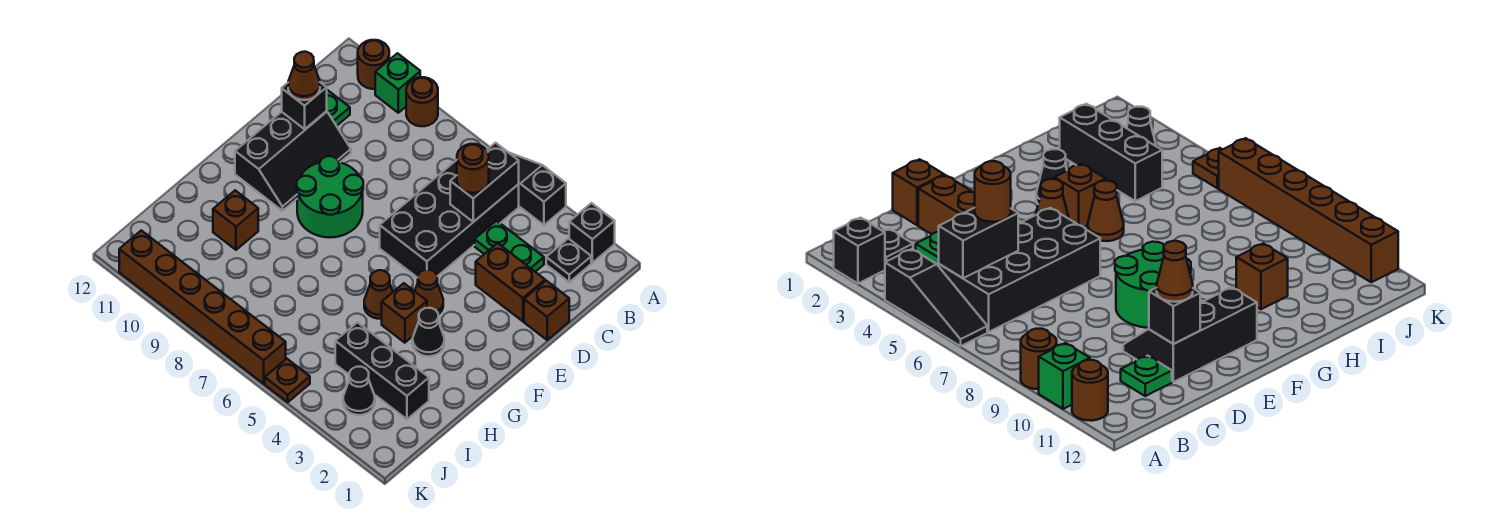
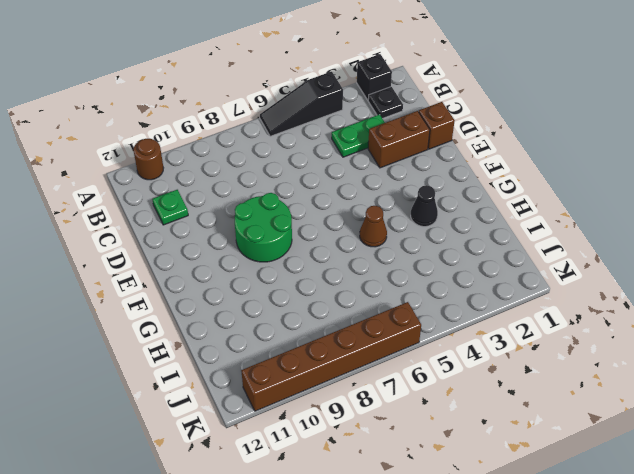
none -> brown round brick A9 level 1
none -> green brick A10 level 1
none -> black brick B5:E6 level 1

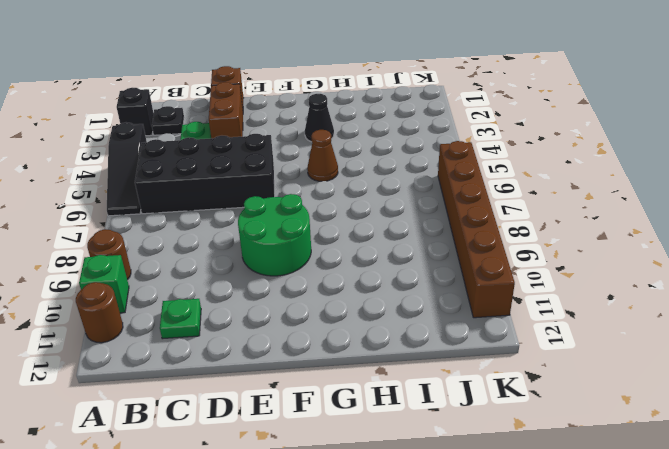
none -> black slope D10:F11 level 1 top 11
none -> brown cone F4 level 1
none -> brown brick G4 level 1

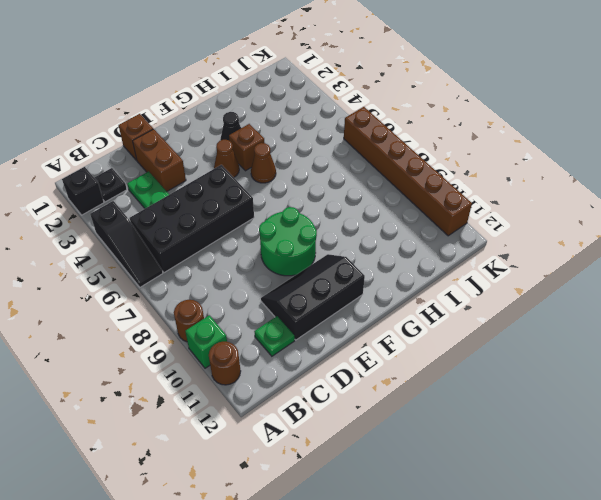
none -> brown brick H10 level 1
none -> black brick I2:I4 level 1
none -> black cone J3 level 1

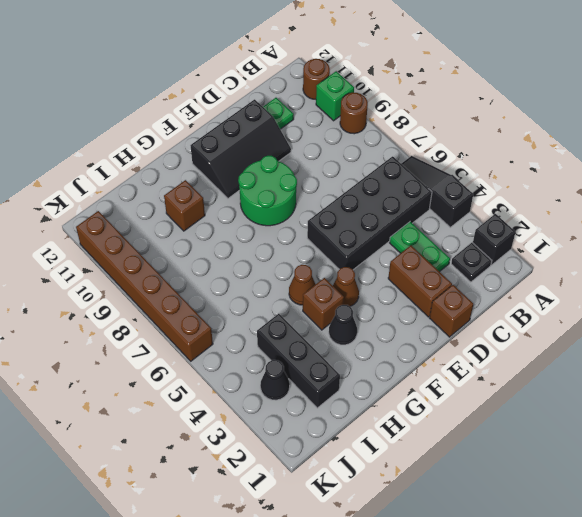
none -> brown plate K5 level 1
none -> black brick B5:C5 level 2
none -> black brick D11 level 2

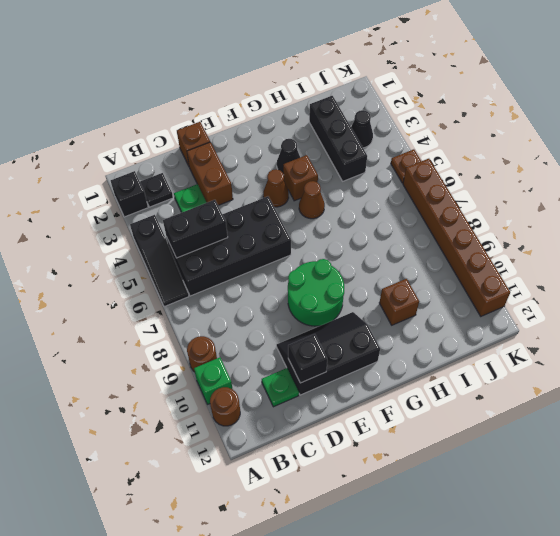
none -> brown round brick C5 level 3
none -> brown cone D11 level 3

